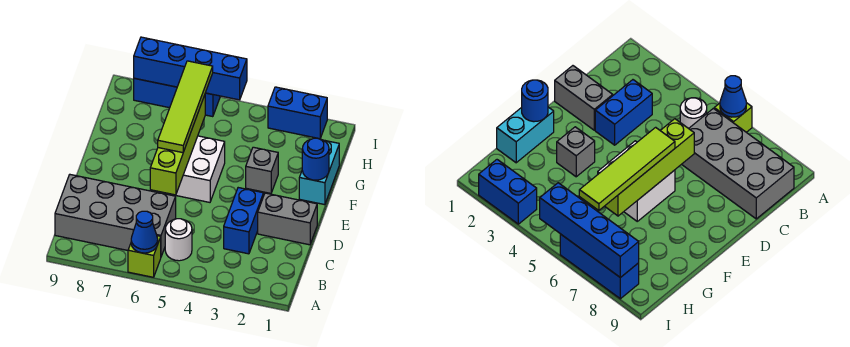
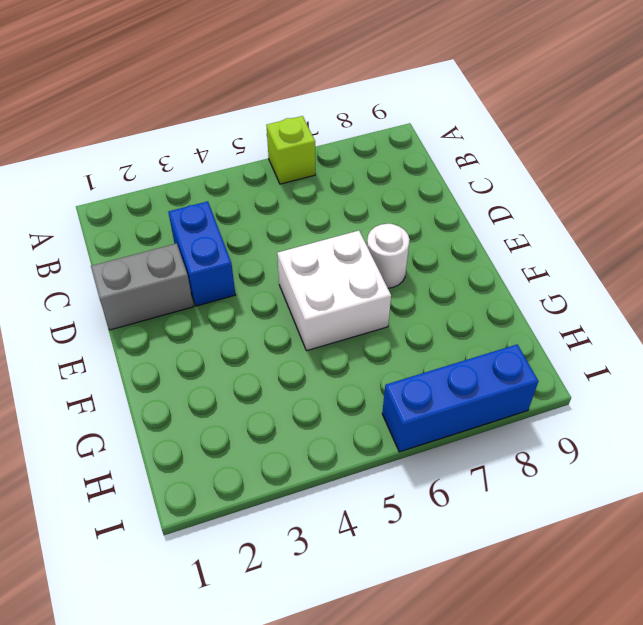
white round brick E7 level 1 -> white round brick B5 level 1
none -> grey brick B6:C9 level 1
none -> cyan brick F1:G1 level 1
none -> grey brick F3 level 1

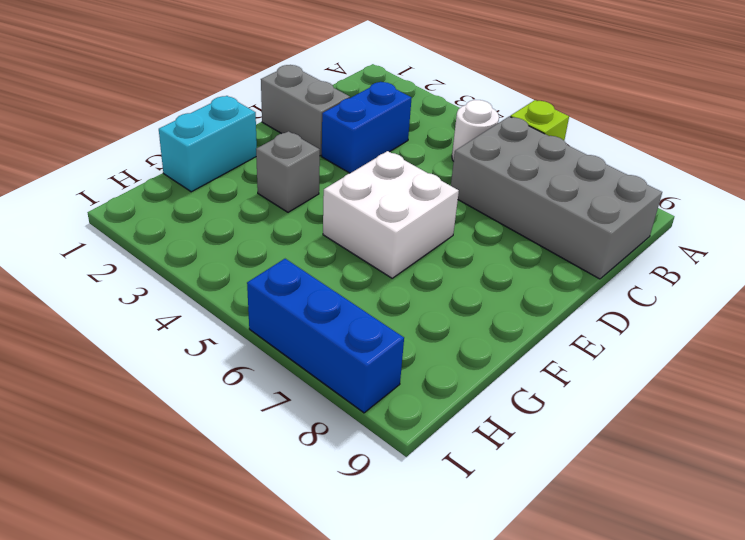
none -> blue brick I2:I3 level 1
none -> blue cone A6 level 2
none -> lime brick D6:G6 level 2

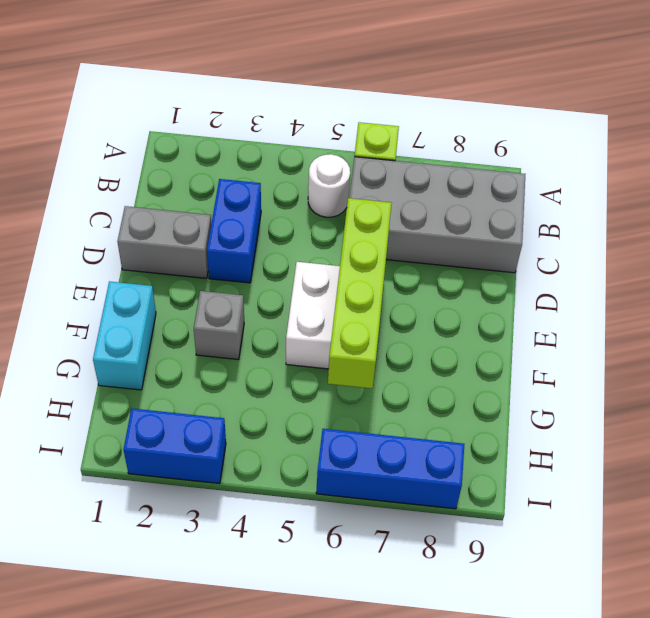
none -> blue cone A6 level 2
none -> blue round brick F1 level 2
none -> blue brick I5:I8 level 2

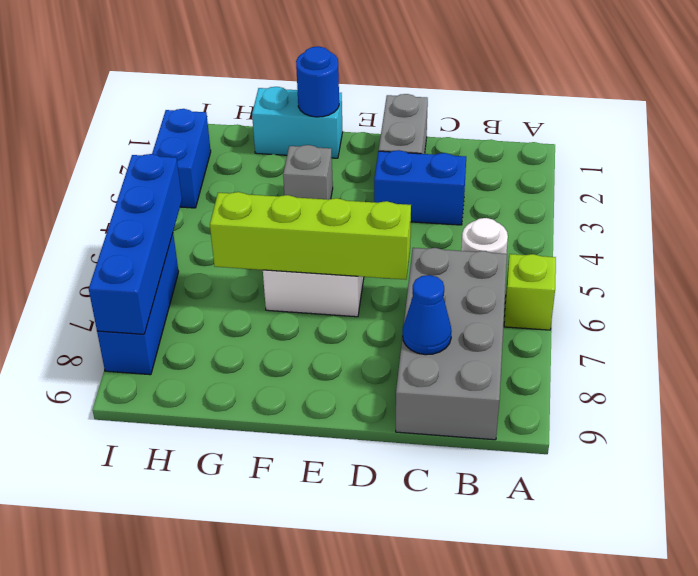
blue cone C8 level 2 -> blue cone A6 level 2
none -> lime tile E6:H6 level 3

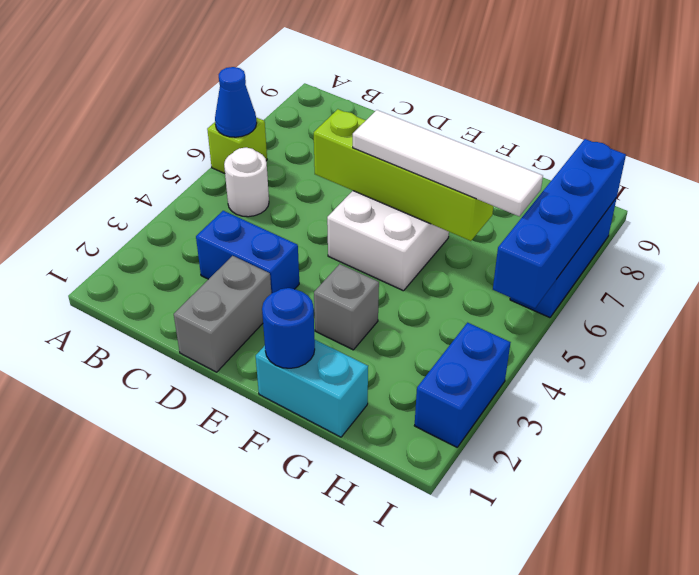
white tile E6:H6 level 3 -> lime tile E6:H6 level 3
none -> grey brick B6:C9 level 1

